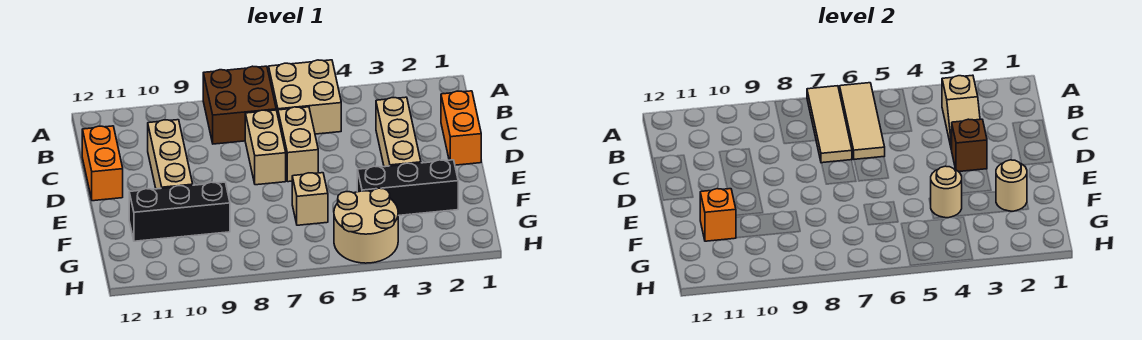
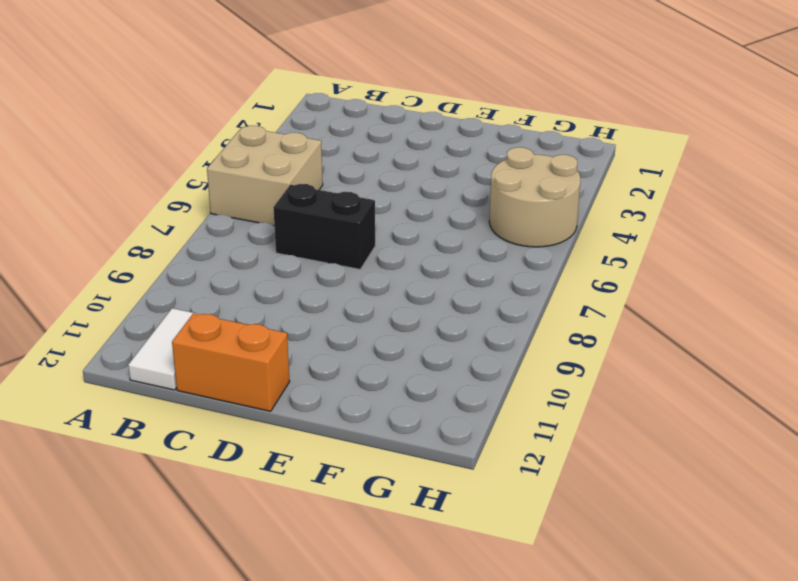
white tile B11:B12 level 1 -> none
black brick C7:D7 level 1 -> tan brick C7:D7 level 1
none -> brown brick A7:B8 level 1
none -> orange brick C1:D1 level 1
none -> tan brick C3:E3 level 1

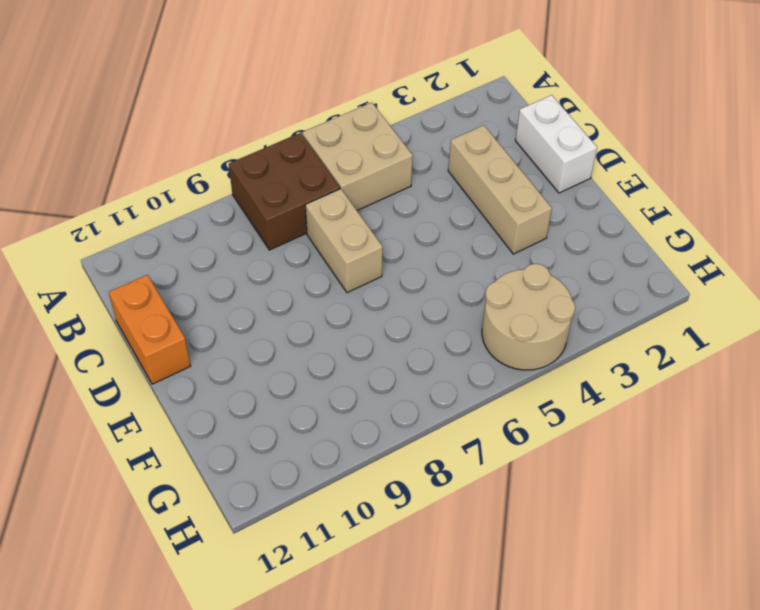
white brick C1:D1 level 1 -> orange brick C1:D1 level 1
none -> tan brick C6:D6 level 1
none -> tan brick C10:E10 level 1
none -> black brick F2:F4 level 1

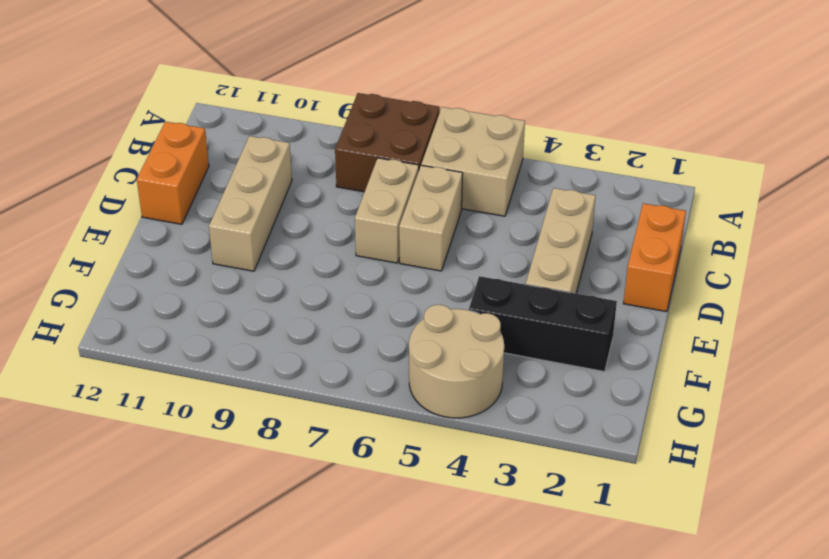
none -> tan brick F6 level 1
none -> black brick F9:F11 level 1
none -> tan tile A6:C6 level 2

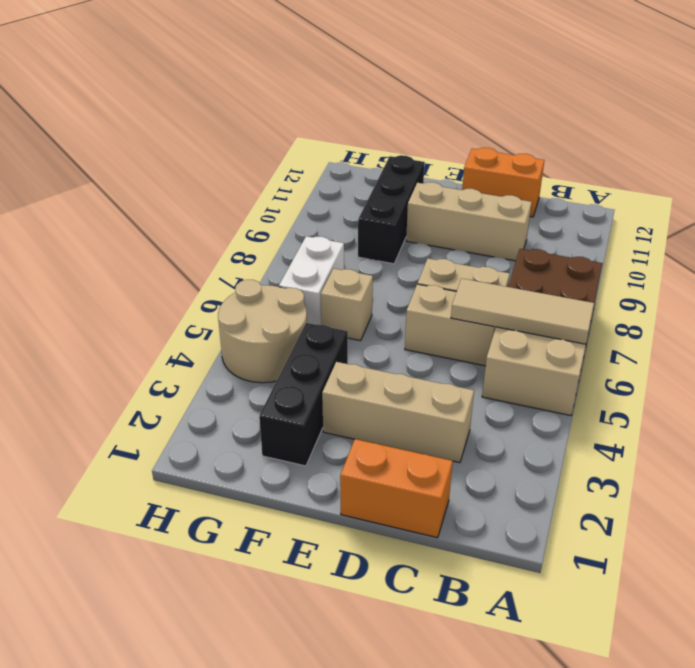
white brick G6:G7 level 1 -> none
none -> tan tile A7:C7 level 2
none -> tan slope B3:C3 level 2 top B
none -> brown brick D3 level 2

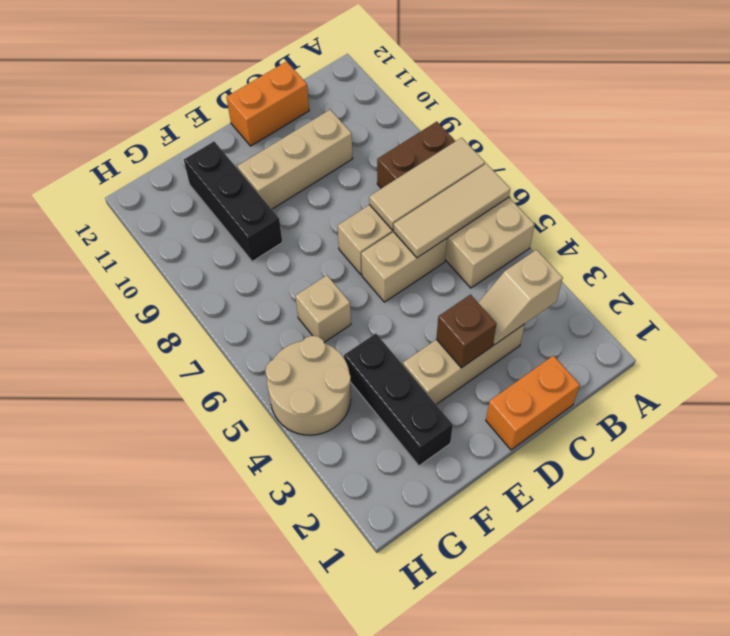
none -> tan round brick F2 level 2
none -> tan round brick F4 level 2
none -> orange brick F11 level 2

